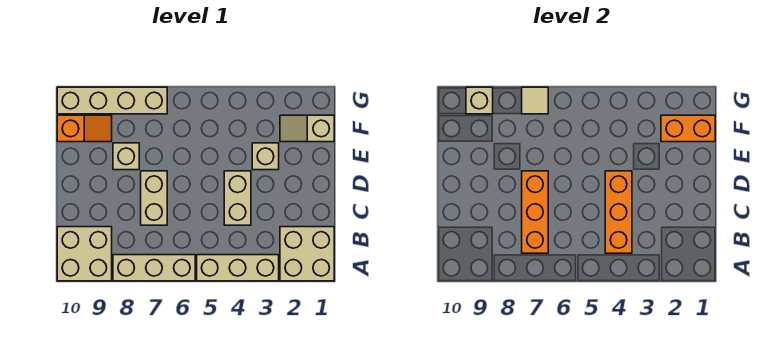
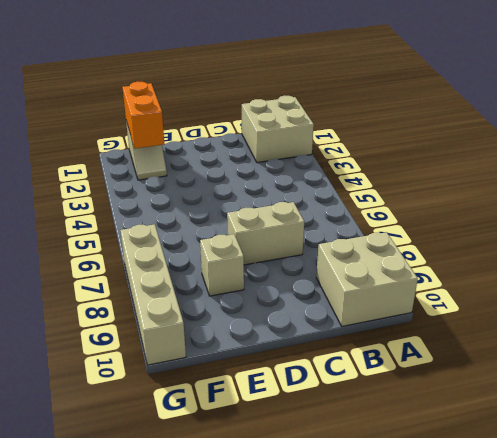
none -> tan brick A3:A5 level 1
none -> tan brick A6:A8 level 1
none -> tan brick C4:D4 level 1

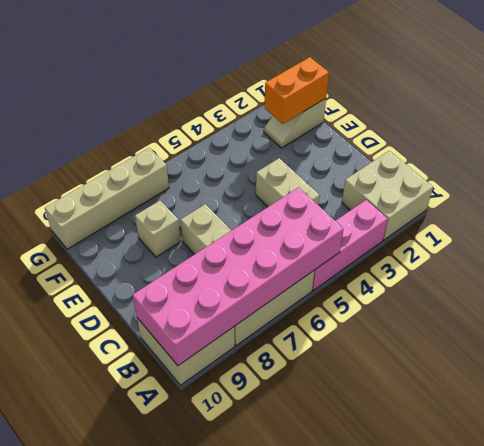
pink brick A3:A5 level 1 -> tan brick A3:A5 level 1
pink brick A5:B10 level 2 -> orange brick B7:D7 level 2
none -> tan brick E3 level 1
none -> orange slope F9:F10 level 1 top 10
none -> orange brick B4:D4 level 2

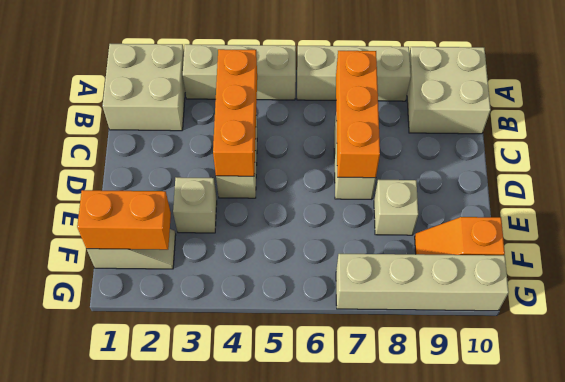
none -> tan tile G7 level 2
none -> tan brick G9 level 2

